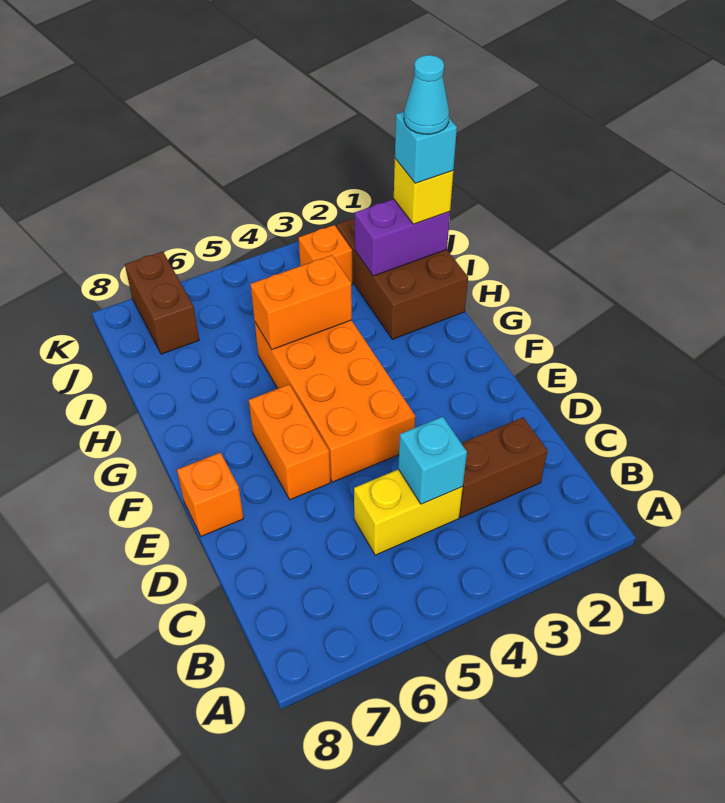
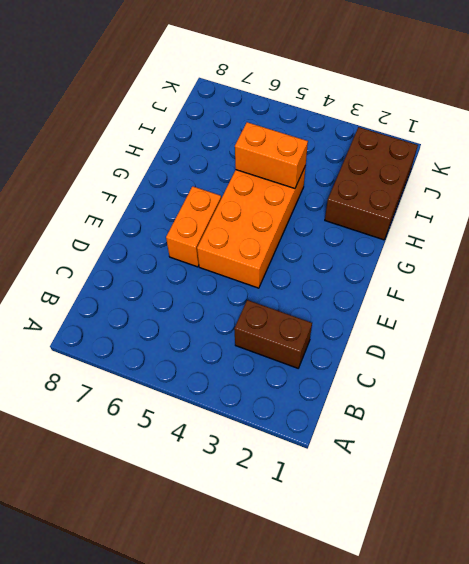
none -> yellow brick C4:C5 level 1
none -> orange brick E8 level 1
none -> orange brick J3 level 1

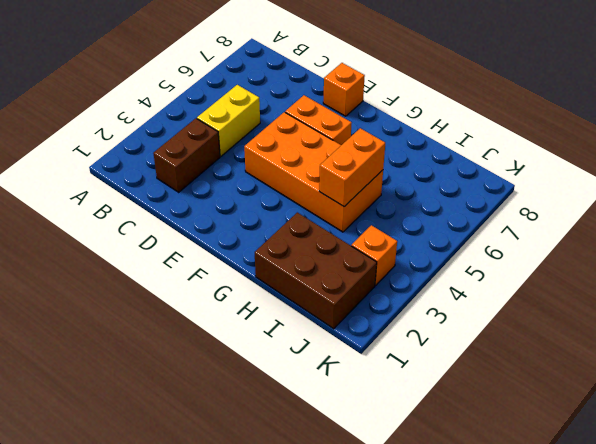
none -> brown brick J7:K7 level 1
none -> cyan brick C4 level 2
none -> purple brick I1:I2 level 2

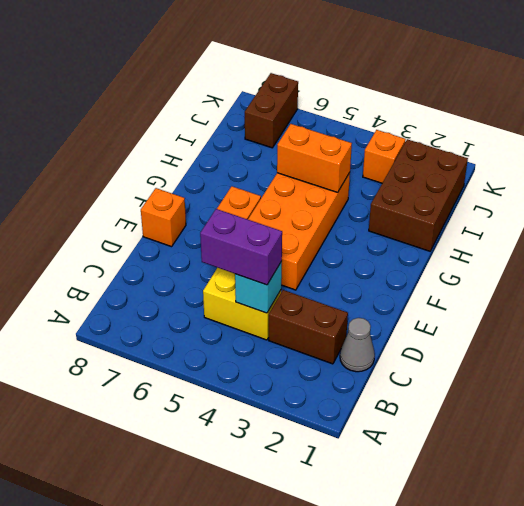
grey cone C1 level 1 -> none
purple brick C4:C5 level 3 -> purple brick I1:I2 level 2
none -> yellow brick I1 level 3
none -> cyan brick I1 level 4
none -> cyan cone I1 level 5

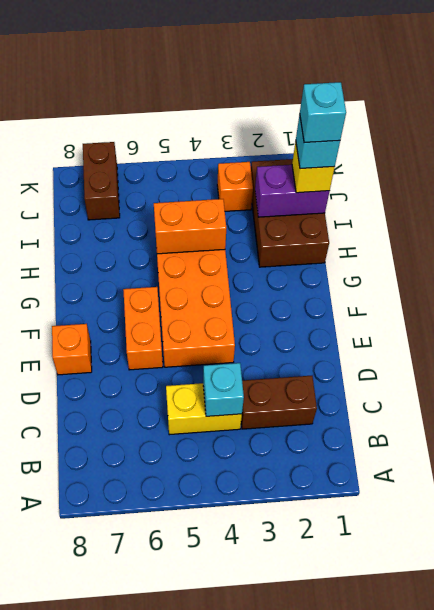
cyan brick I1 level 5 -> cyan cone I1 level 5

